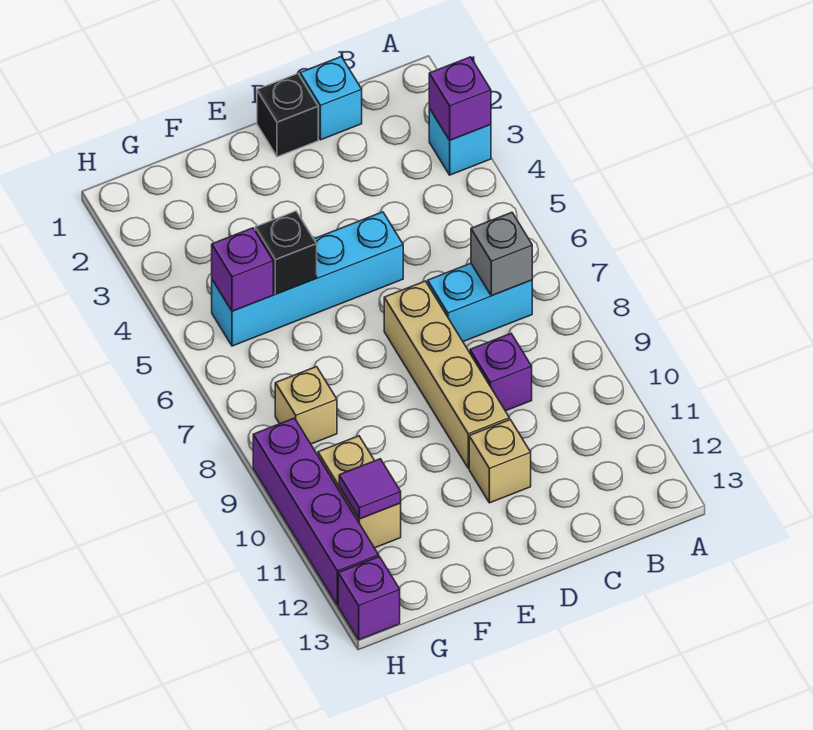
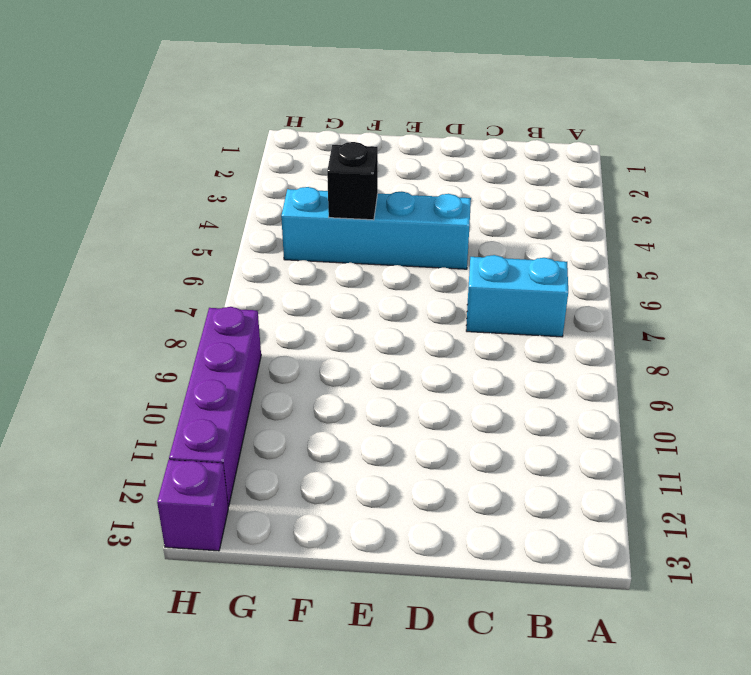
none -> cyan brick A3 level 1
none -> cyan brick C1 level 1
none -> purple brick C9 level 1

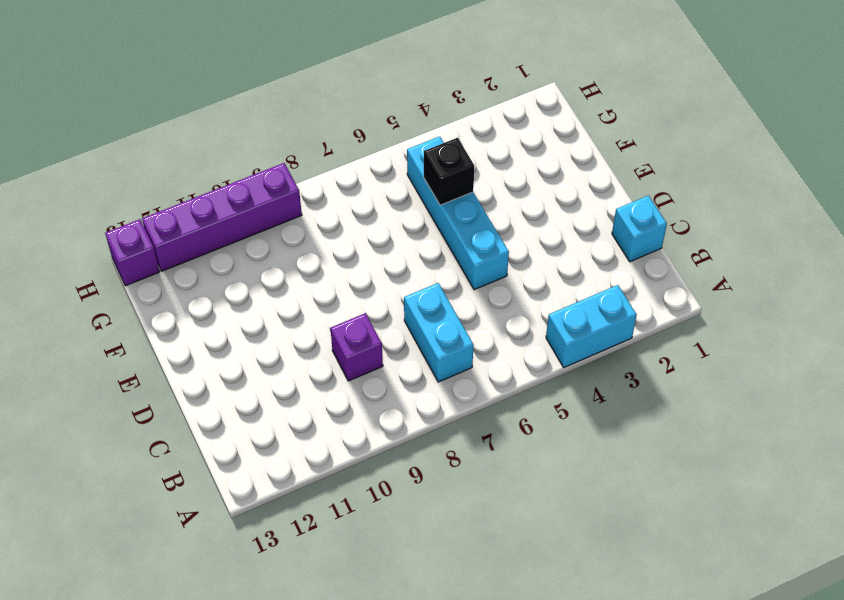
cyan brick A3:A4 level 1 -> cyan brick A3 level 1
none -> black brick D1 level 1
none -> tan brick D7:D10 level 1
none -> tan brick D11 level 1

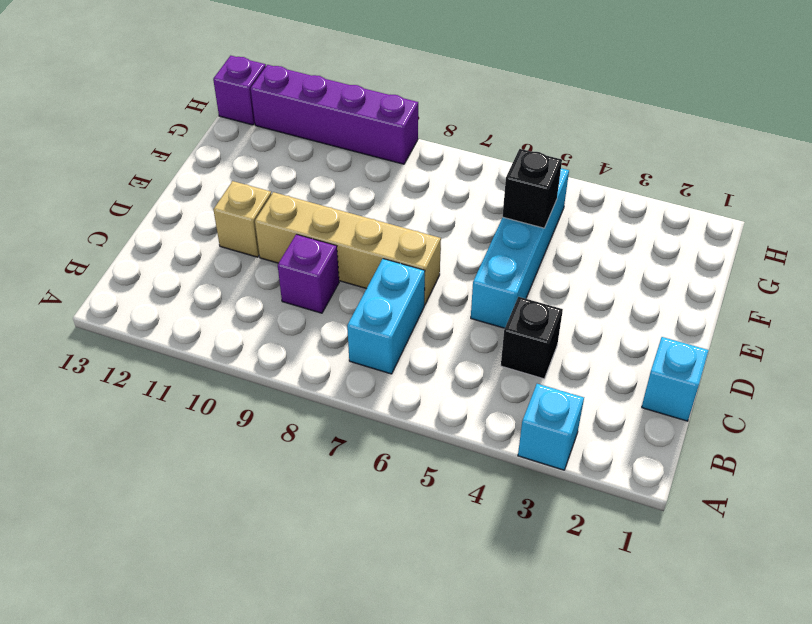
black brick C4 level 1 -> black brick D1 level 1
none -> tan brick G8 level 1
none -> tan brick G10:G11 level 1
none -> purple brick A3 level 2

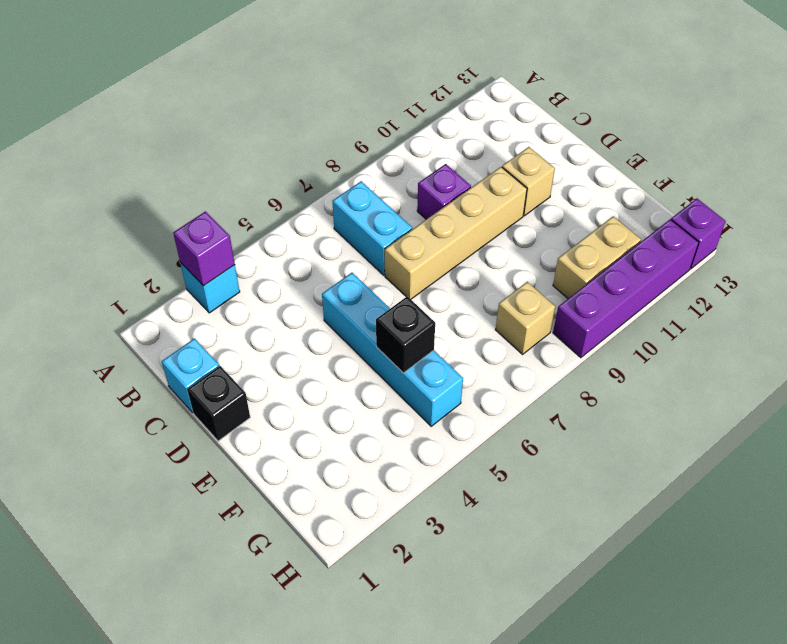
none -> grey brick B7 level 2
none -> purple brick G5 level 2
none -> purple tile G11 level 2

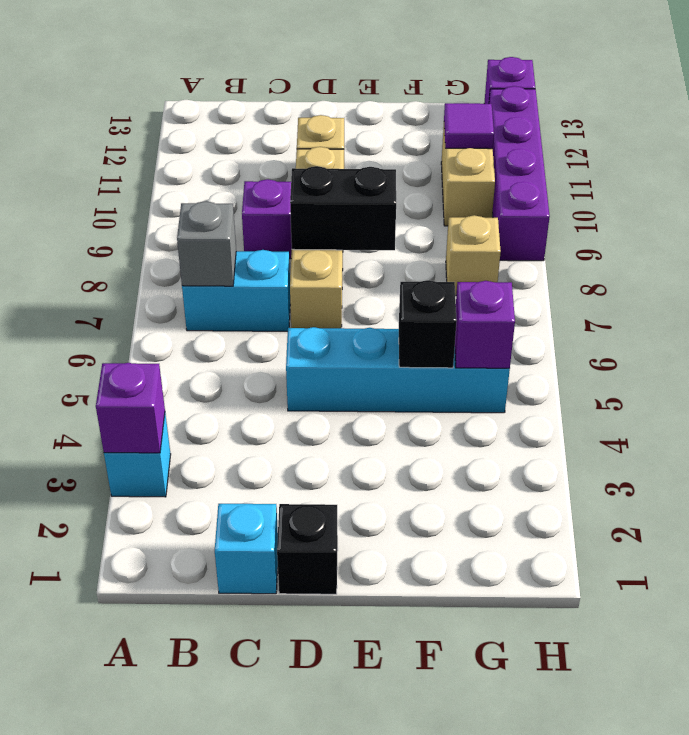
black brick D8:E8 level 2 -> none

